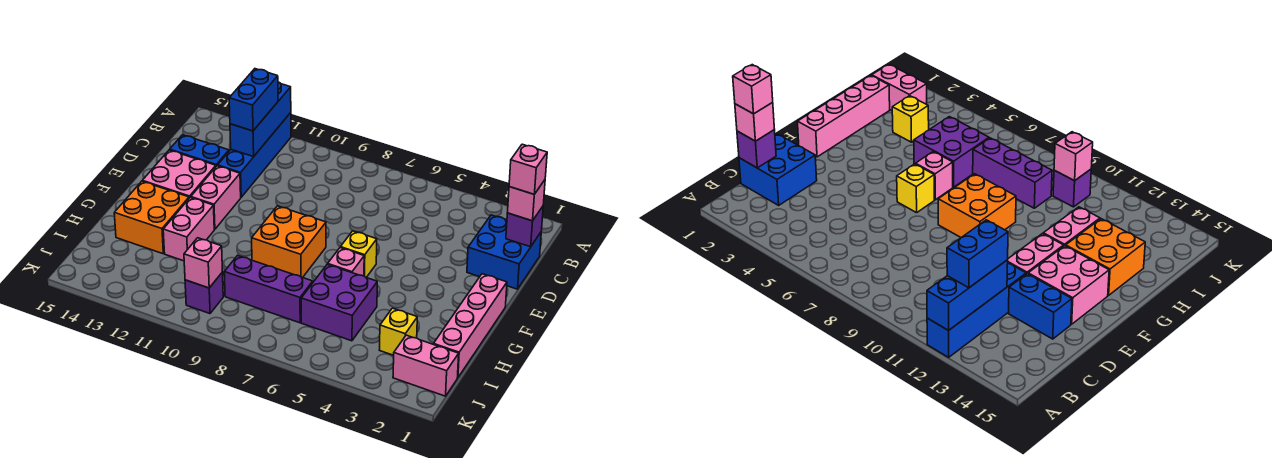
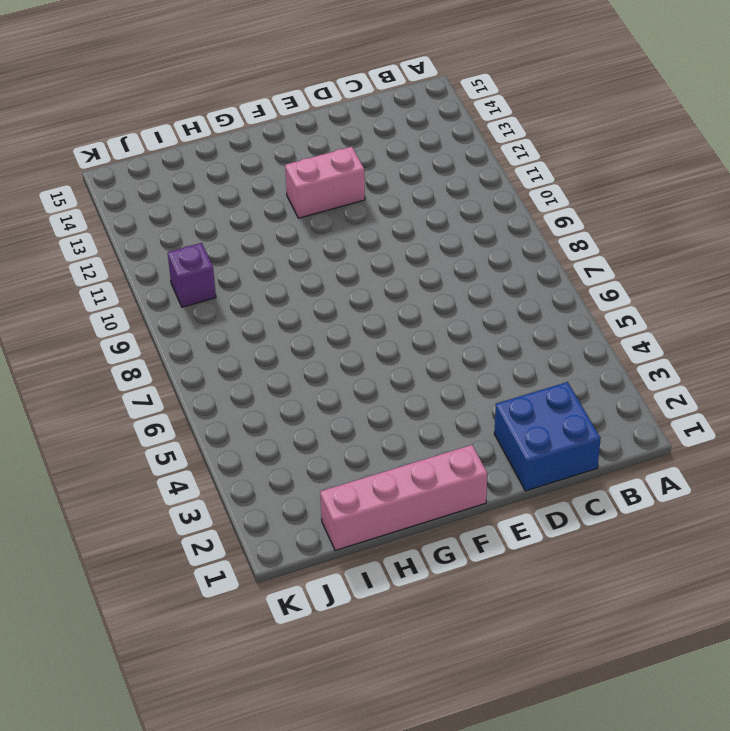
none -> blue brick A12:D12 level 1
none -> blue brick D13:D14 level 1
none -> pink brick E13:F14 level 1

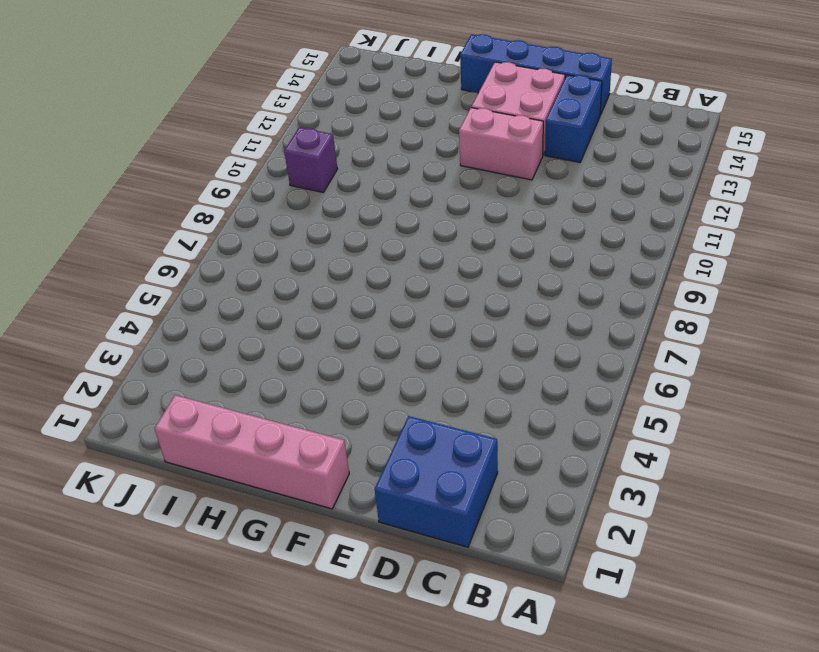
blue brick D15:G15 level 1 -> blue brick A12:D12 level 1
none -> yellow brick F6 level 1
none -> orange brick F8:G9 level 1
none -> pink brick G6 level 1

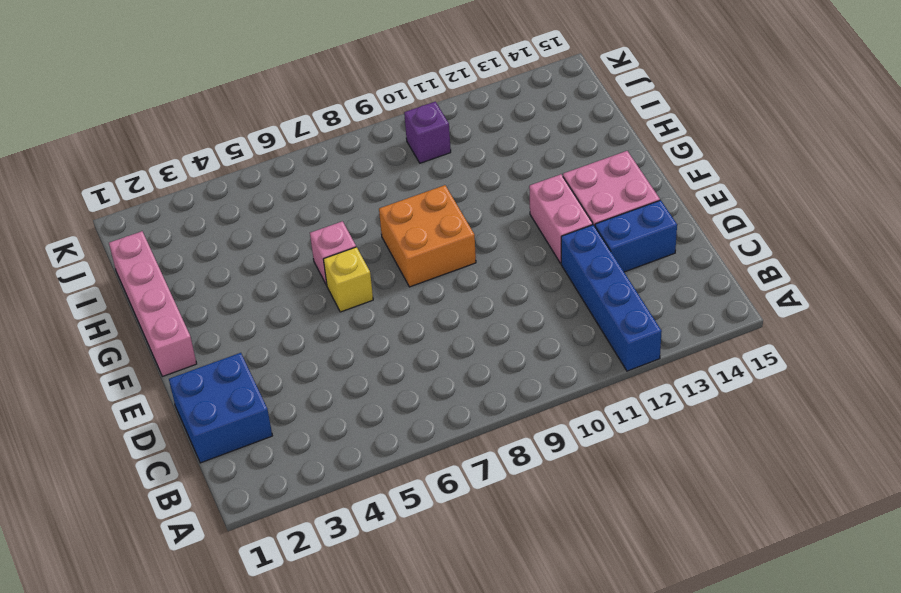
none -> pink brick G12:H12 level 1
none -> orange brick G13:H14 level 1
none -> purple brick H5:I6 level 1

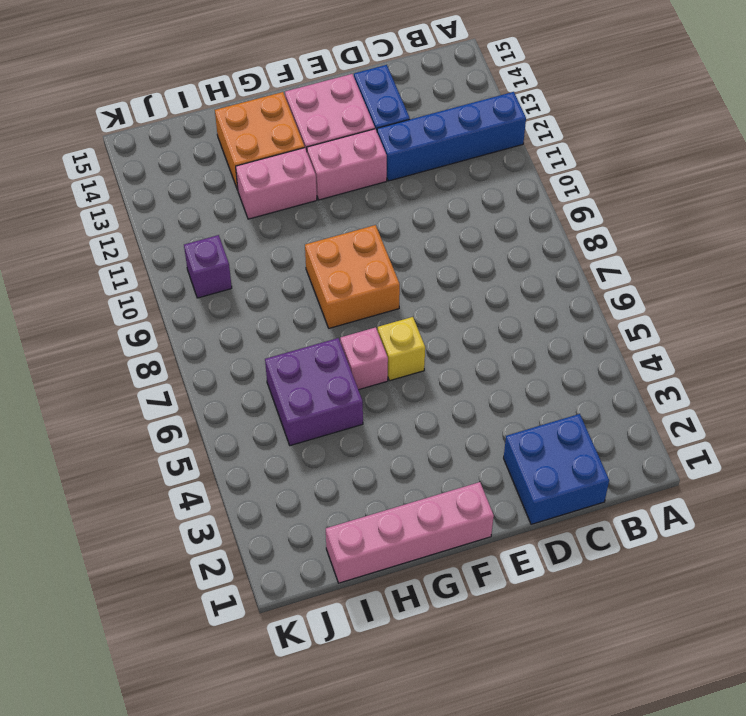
none -> yellow brick I3 level 1
none -> purple brick I7:I9 level 1
none -> pink brick J1:J2 level 1

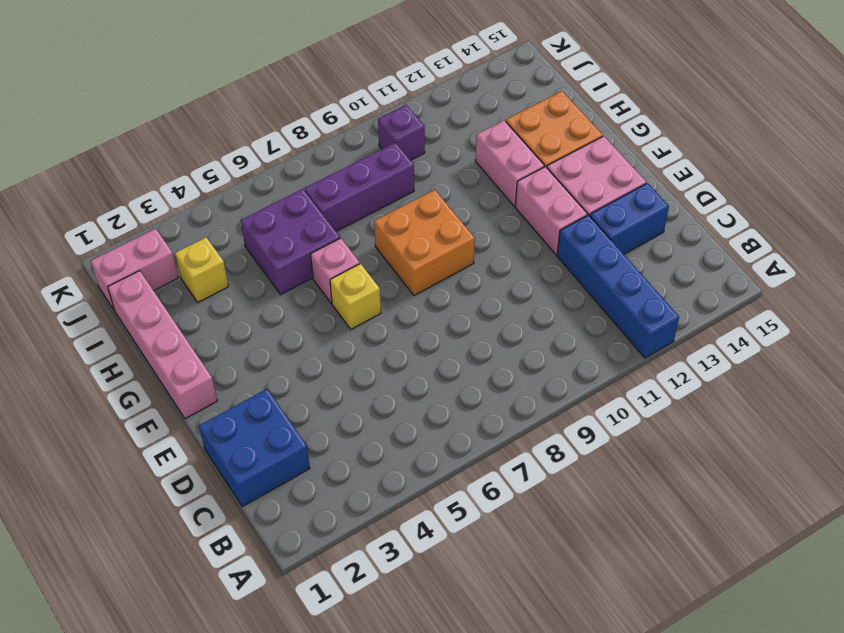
none -> blue brick A12:C12 level 2
none -> purple brick C1 level 2
none -> pink brick J10 level 2

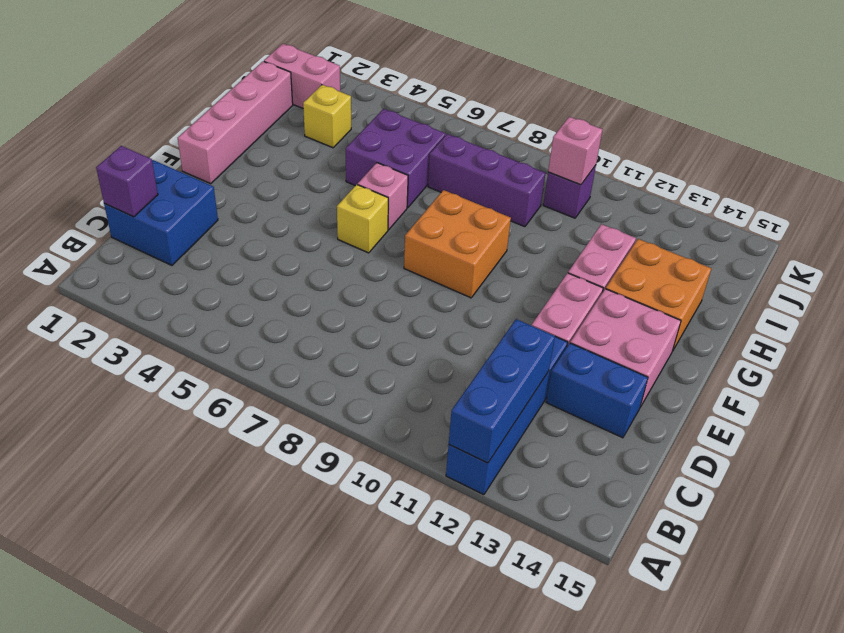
none -> blue brick B12:C12 level 3
none -> pink brick C1 level 3
none -> pink brick C1 level 4

